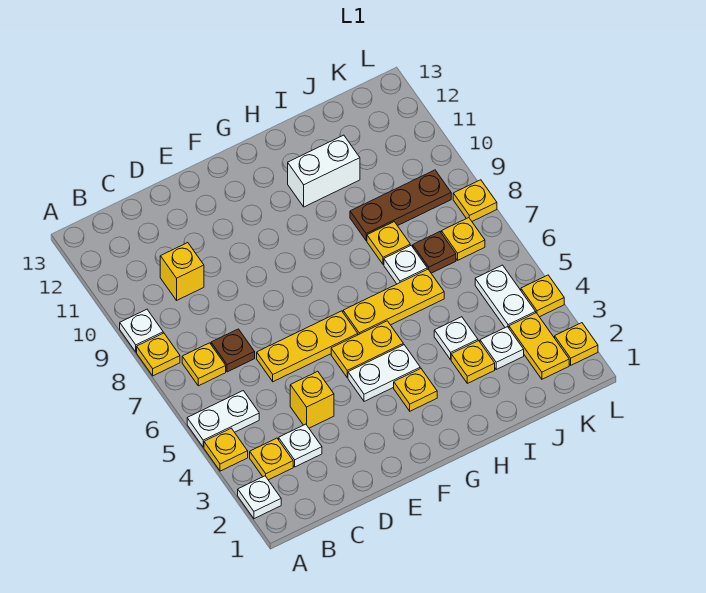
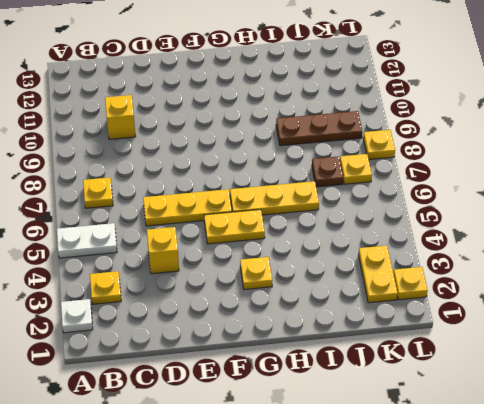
none -> yellow plate A4 level 1
none -> yellow plate A8 level 1
none -> white plate A9 level 1
none -> white plate C3 level 1

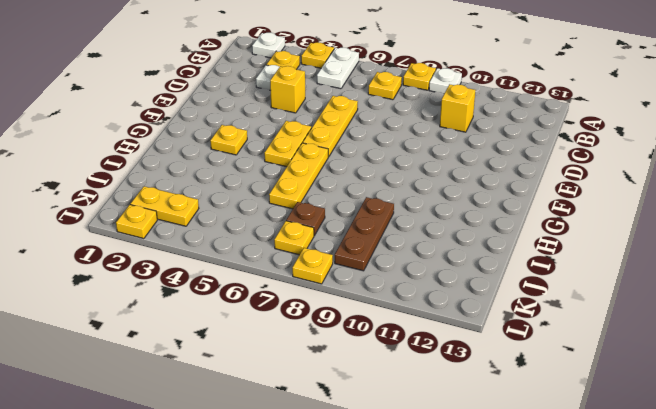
none -> brown plate C7 level 1
none -> white plate F4:G4 level 1
none -> white brick H11:I11 level 1
none -> yellow plate I3 level 1

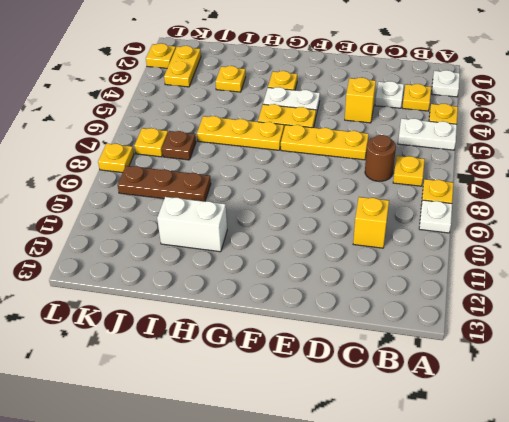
brown round brick C7 level 1 -> brown plate C7 level 1
none -> white plate I4 level 1
none -> white plate I7 level 1
none -> yellow plate I8 level 1
none -> white plate J3 level 1

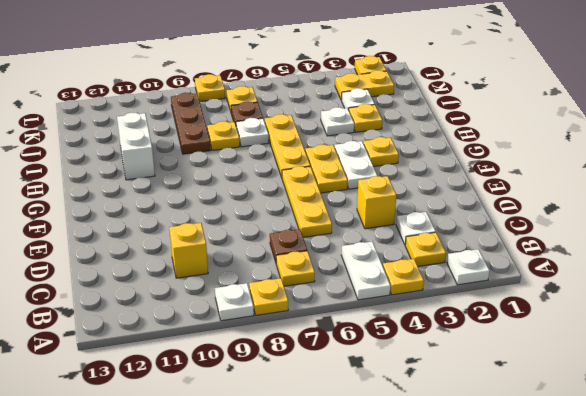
none -> white plate K4:K5 level 1
none -> yellow plate L4 level 1

